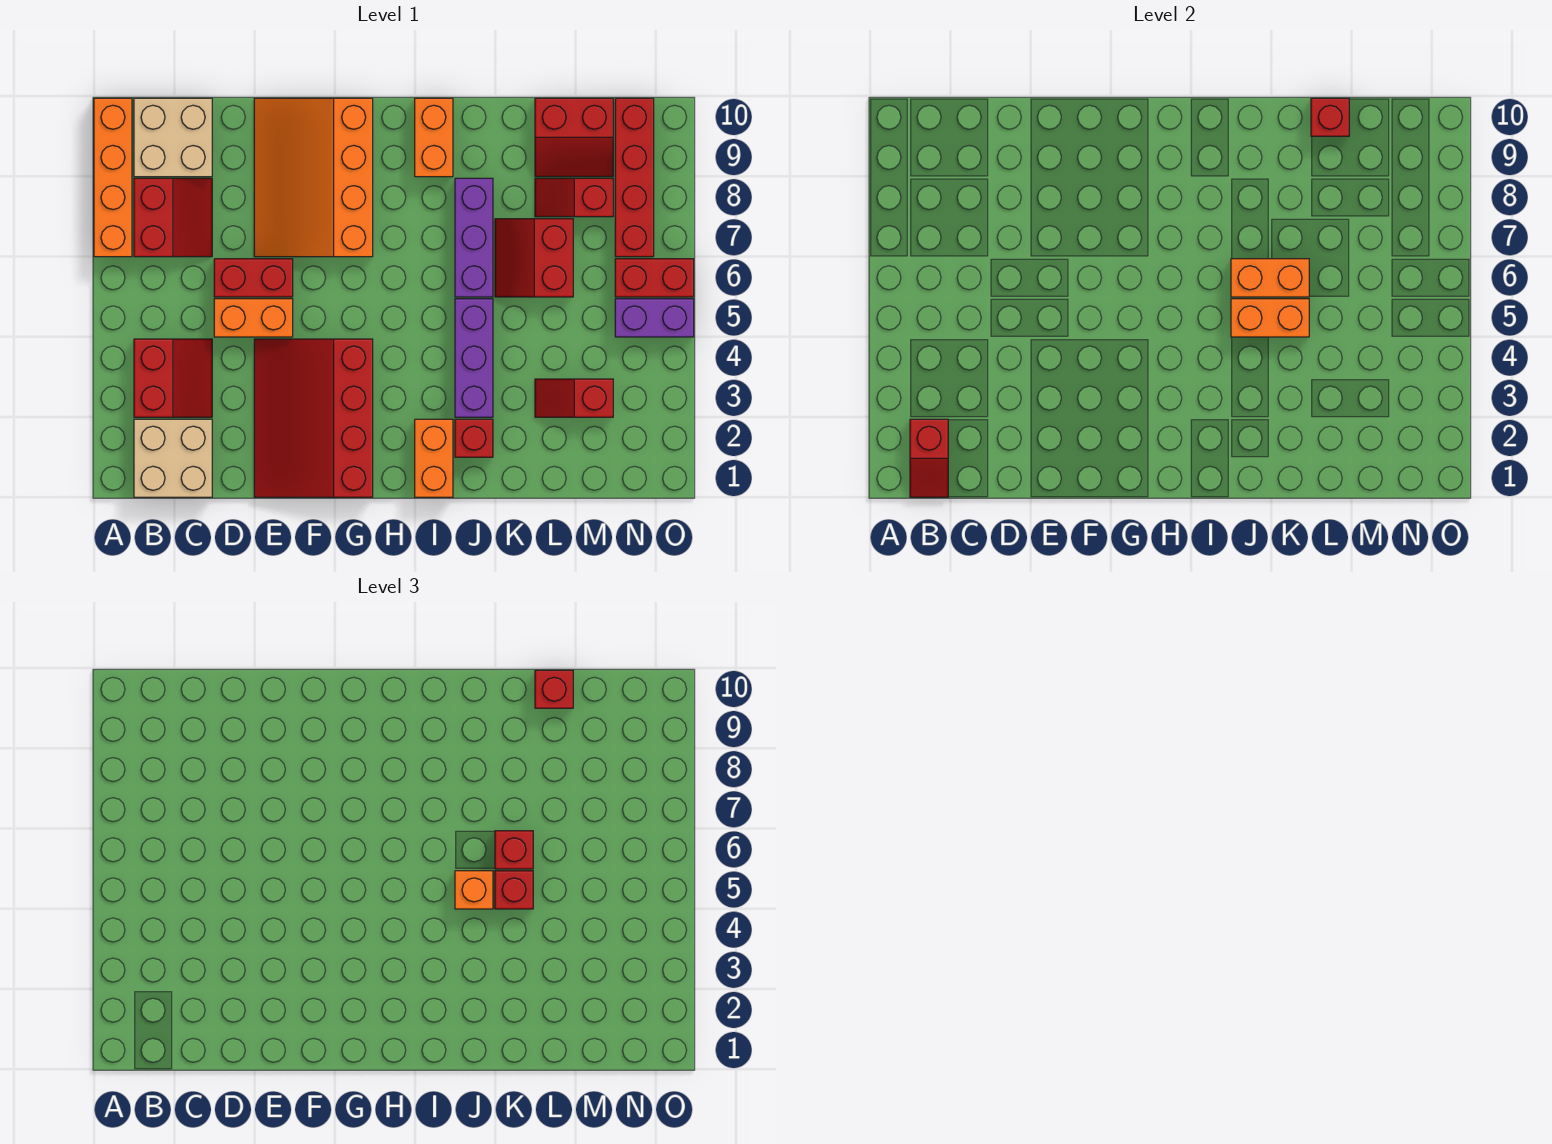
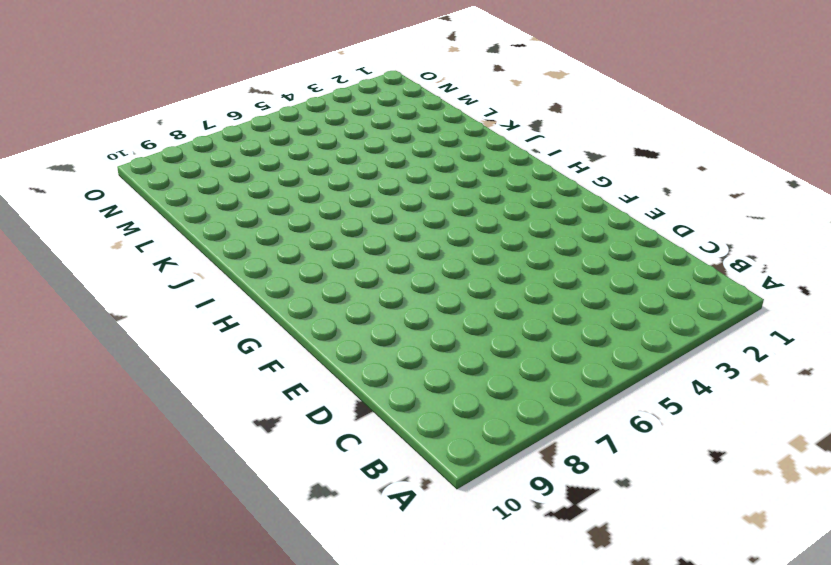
none -> orange brick A7:A10 level 1
none -> tan brick B1:C2 level 1
none -> red slope B3:C4 level 1 top B

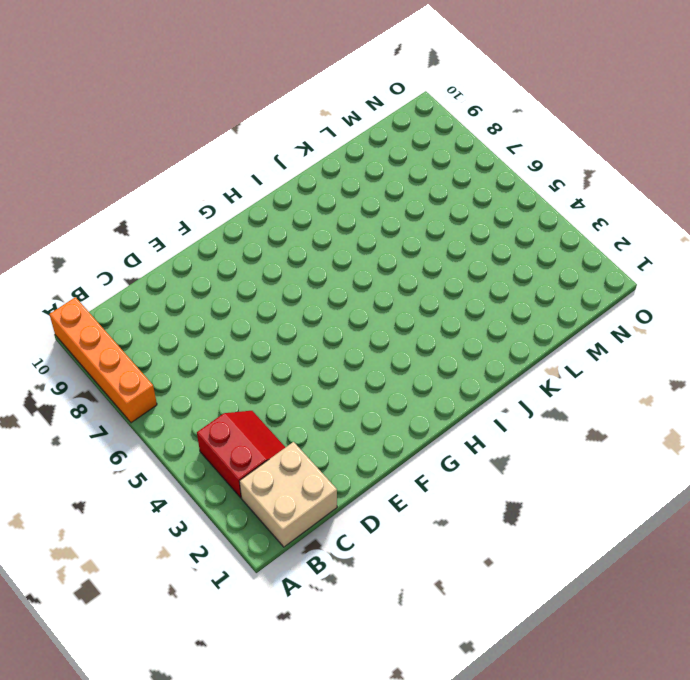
none -> red slope B7:C8 level 1 top B
none -> tan brick B9:C10 level 1
none -> orange brick D5:E5 level 1

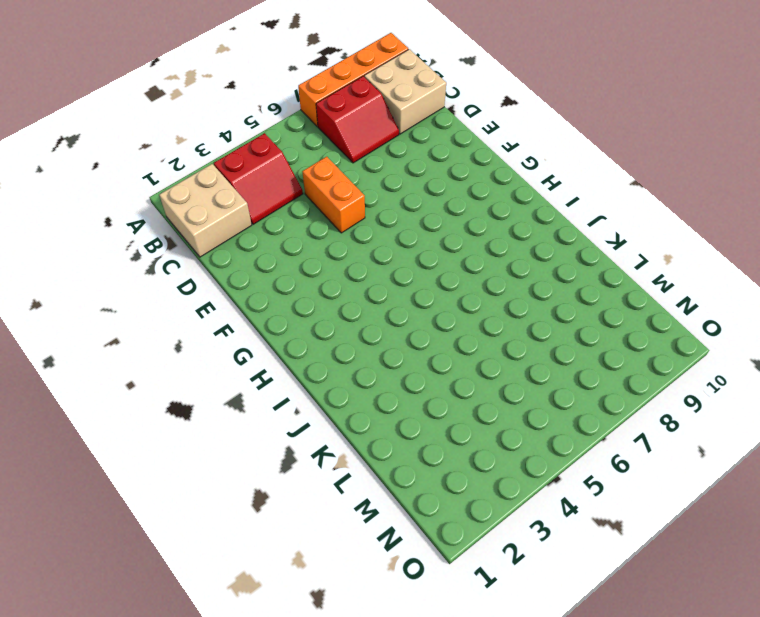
none -> red brick D6:E6 level 1
none -> red slope E1:G4 level 1 top G
none -> orange slope E7:G10 level 1 top G

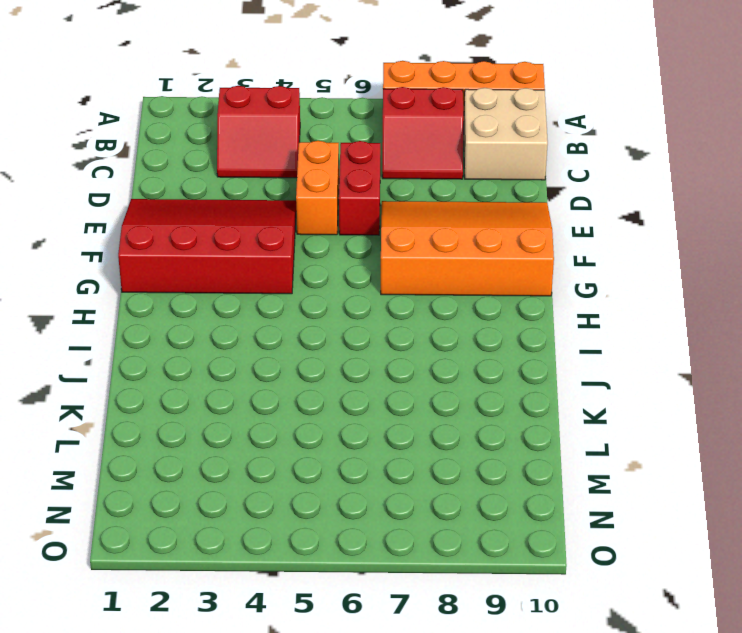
none -> tan brick B1:C2 level 1
none -> orange brick I1:I2 level 1
none -> orange brick I9:I10 level 1

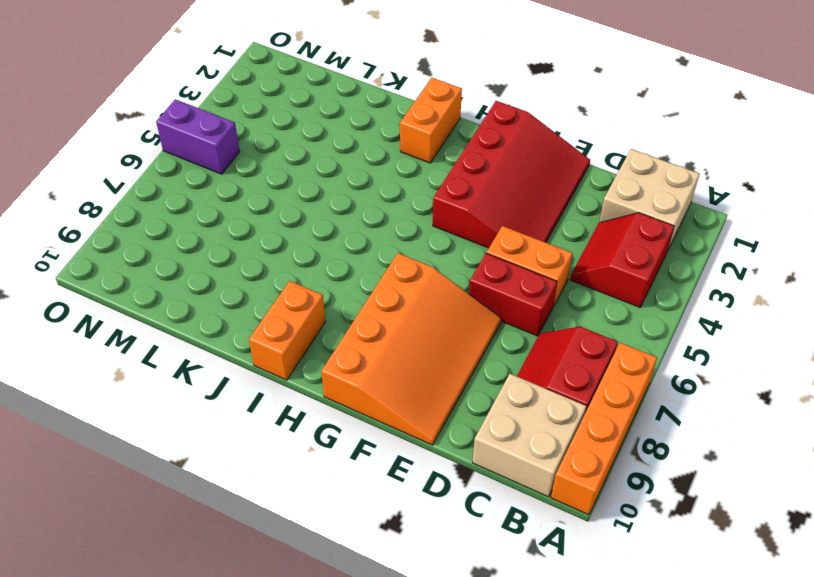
none -> red brick J2 level 1
none -> purple brick J3:J5 level 1
none -> purple brick J6:J8 level 1

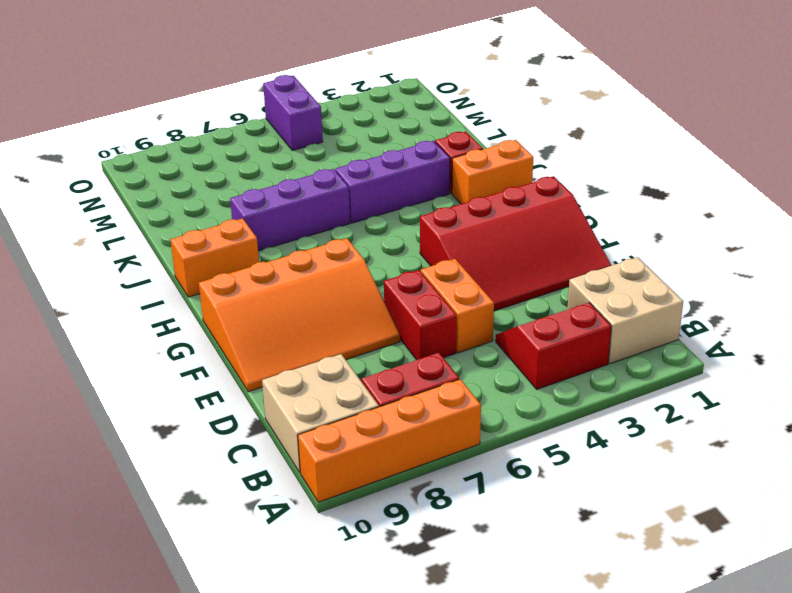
none -> red slope K6:L7 level 1 top L
none -> red slope L3:M3 level 1 top M
none -> red slope L8:M8 level 1 top M

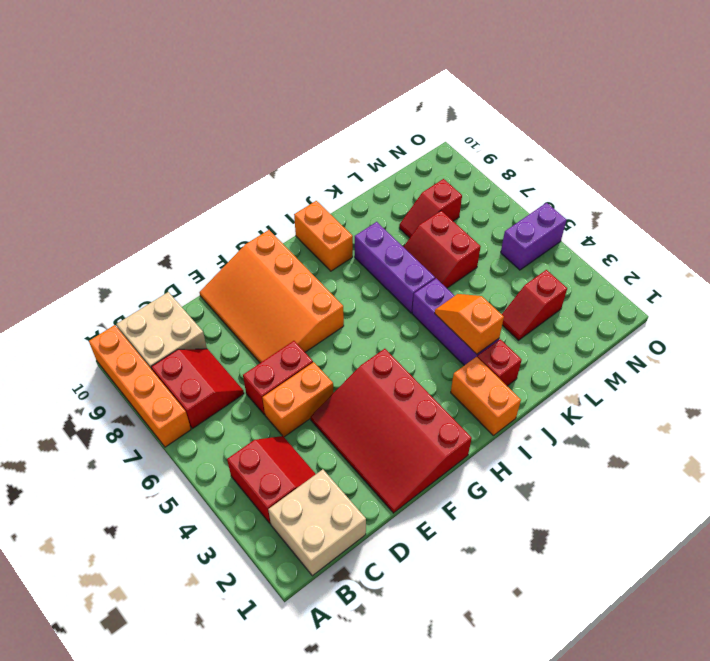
orange slope J3:J4 level 2 top 3 -> none
none -> red slope L9:M10 level 1 top 10
none -> red brick N6:O6 level 1
none -> red brick N7:N10 level 1

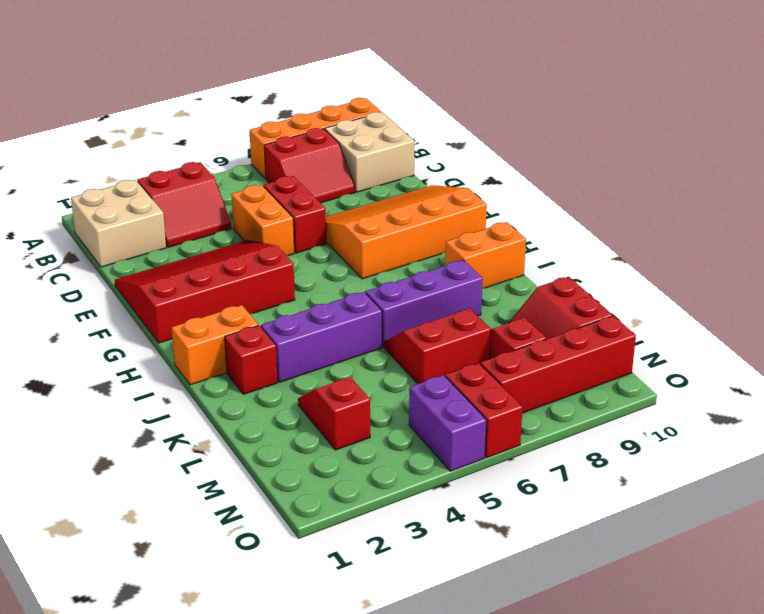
none -> red slope B1:B2 level 2 top 2
none -> orange brick J5:K5 level 2
none -> orange brick J6:K6 level 2

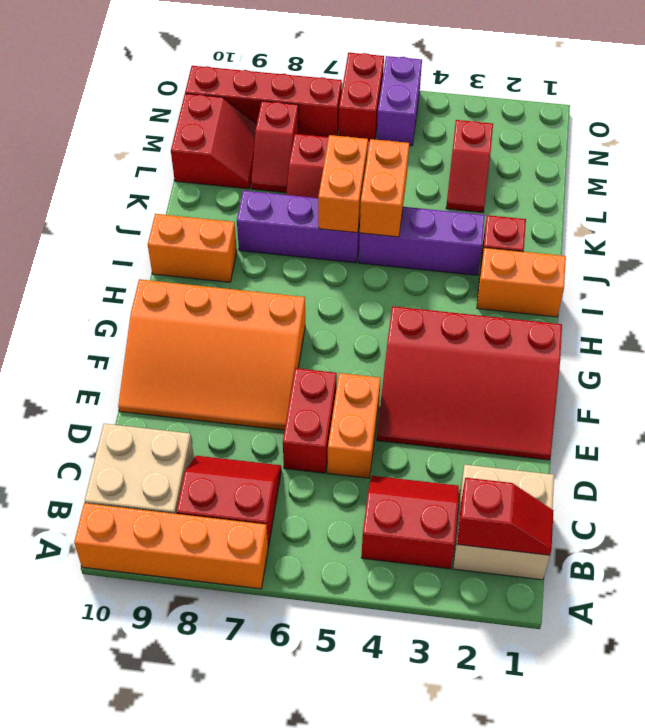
none -> red brick L10 level 2
none -> orange brick J5 level 3
none -> red brick K5 level 3

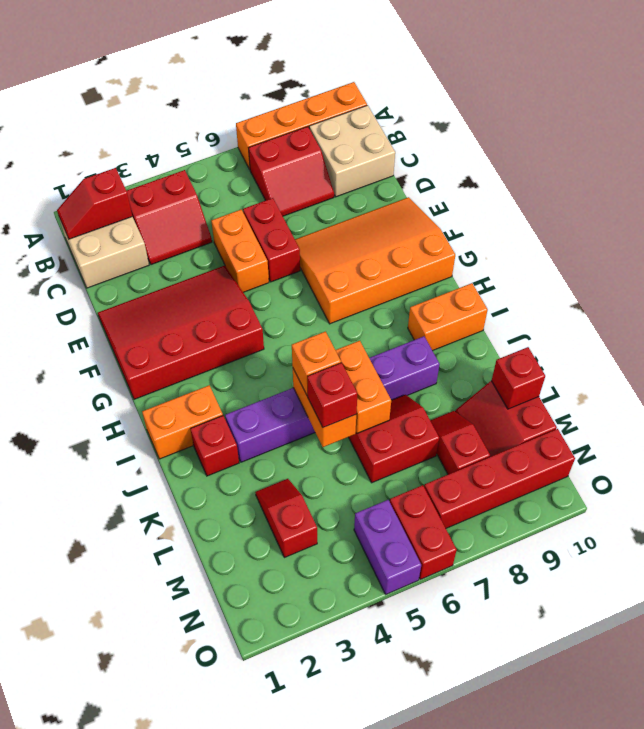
none -> red brick K6 level 3
none -> red brick L10 level 3

